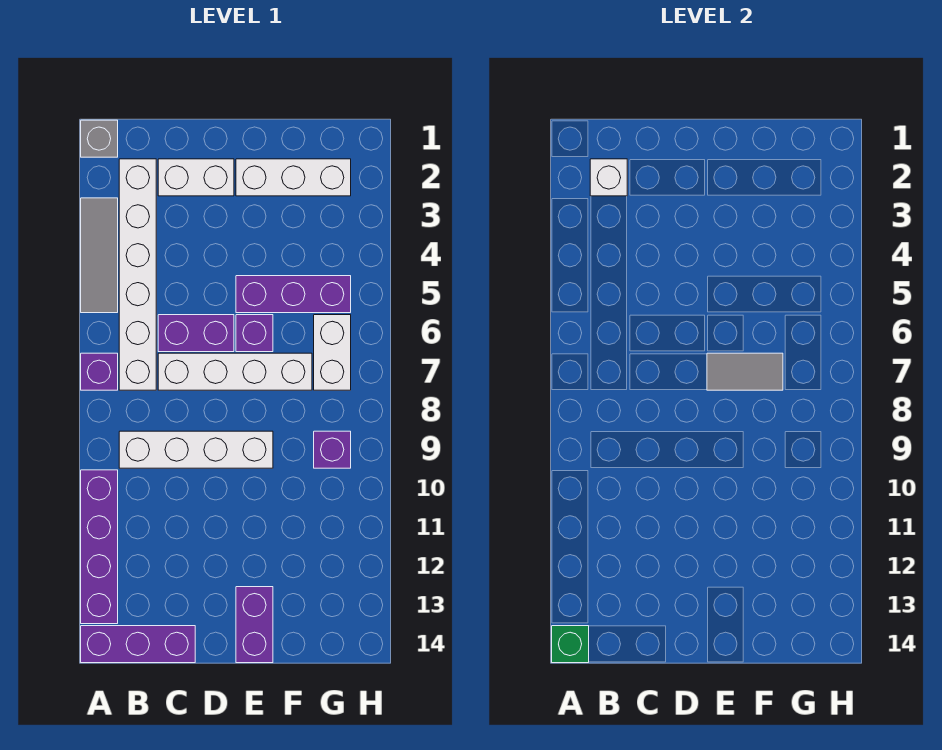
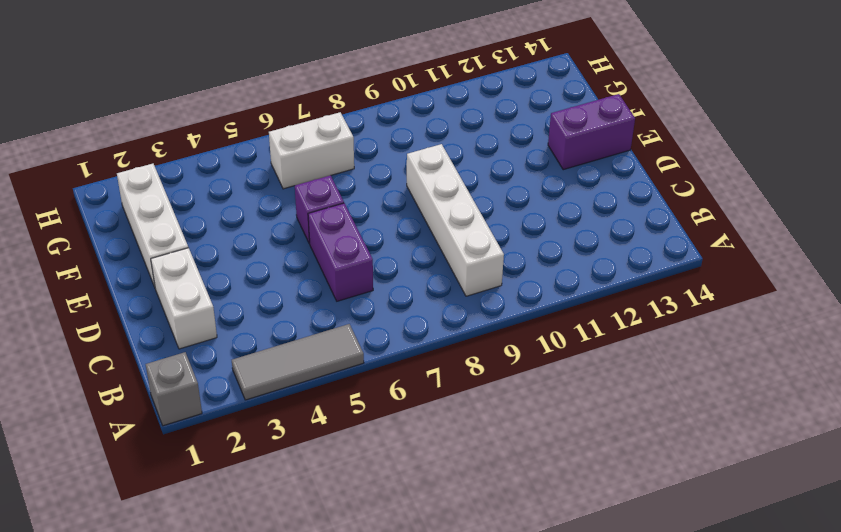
none -> purple brick A7 level 1
none -> purple brick A10:A13 level 1
none -> purple brick A14:C14 level 1

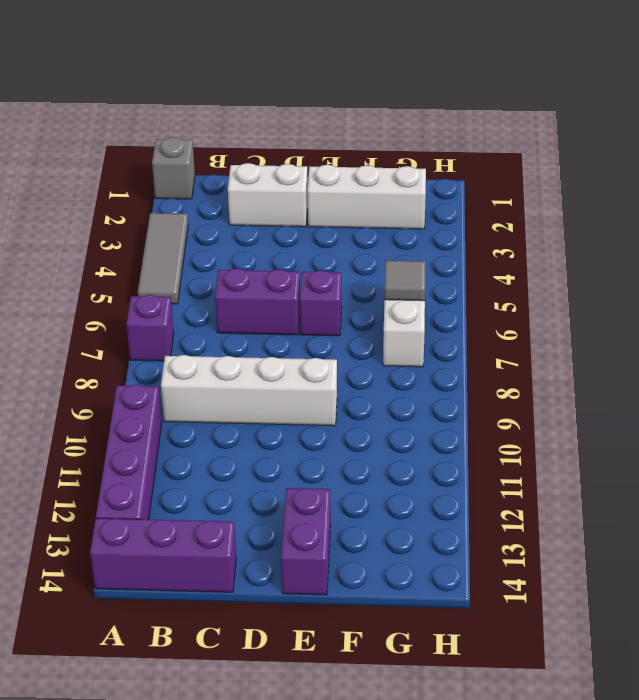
grey tile G6 level 2 -> none
none -> white brick B2:B7 level 1
none -> white brick C7:F7 level 1
none -> purple brick E5:G5 level 1

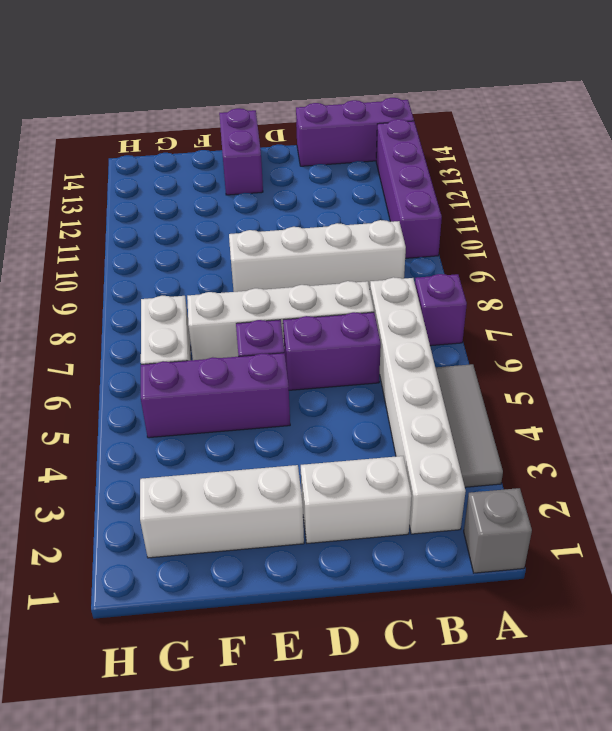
none -> purple brick G9 level 1
none -> green brick A14 level 2
none -> white brick B2 level 2

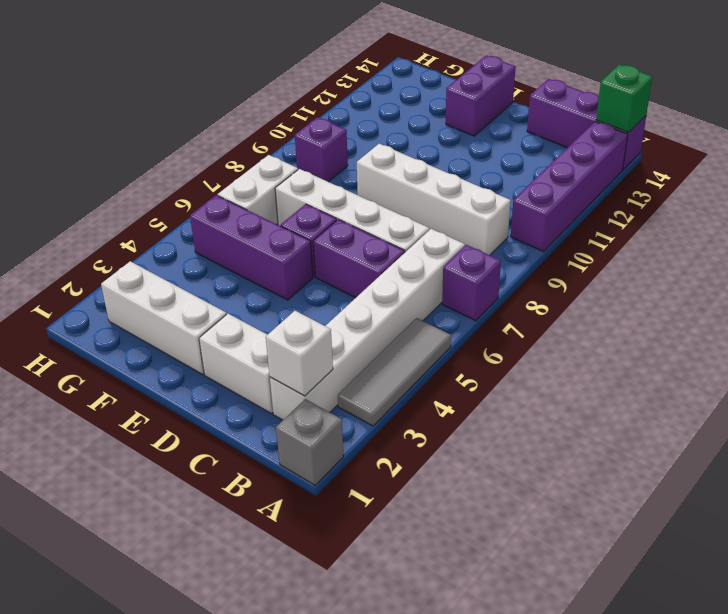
none -> grey tile E7:F7 level 2

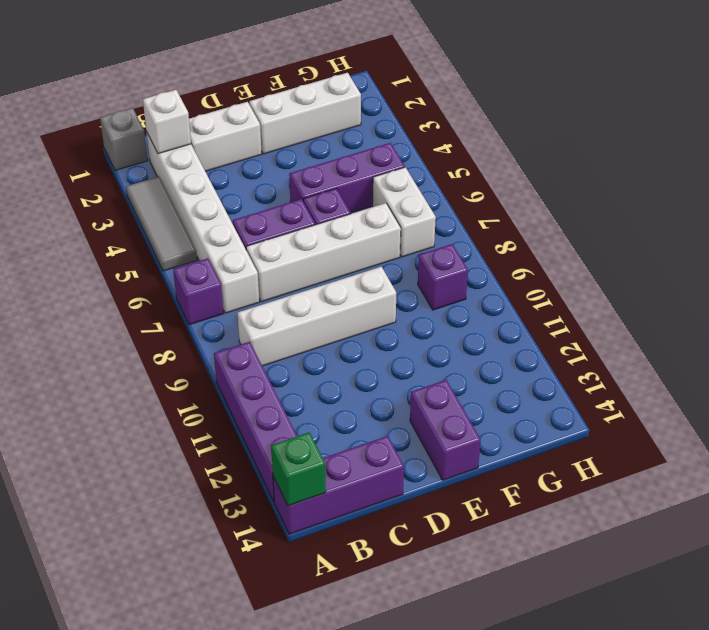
none -> grey tile E7:F7 level 2

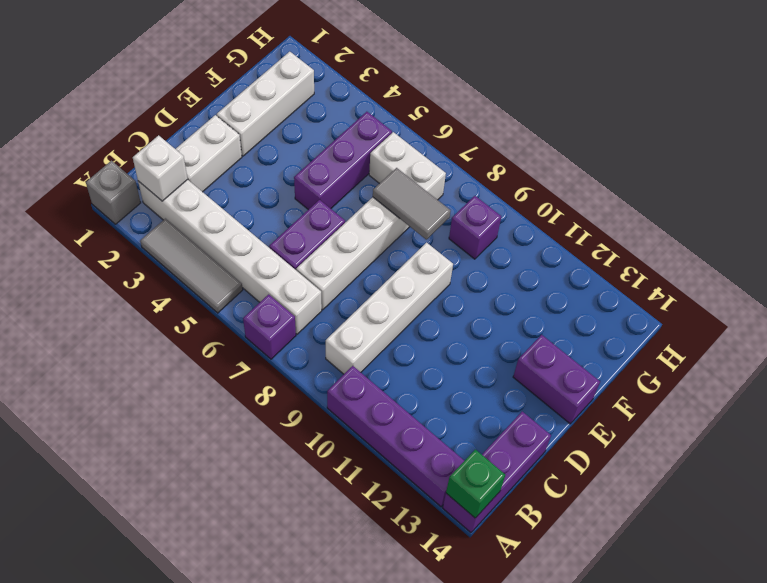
grey tile F7:F8 level 2 -> grey tile E7:F7 level 2
none -> purple brick E6 level 1

